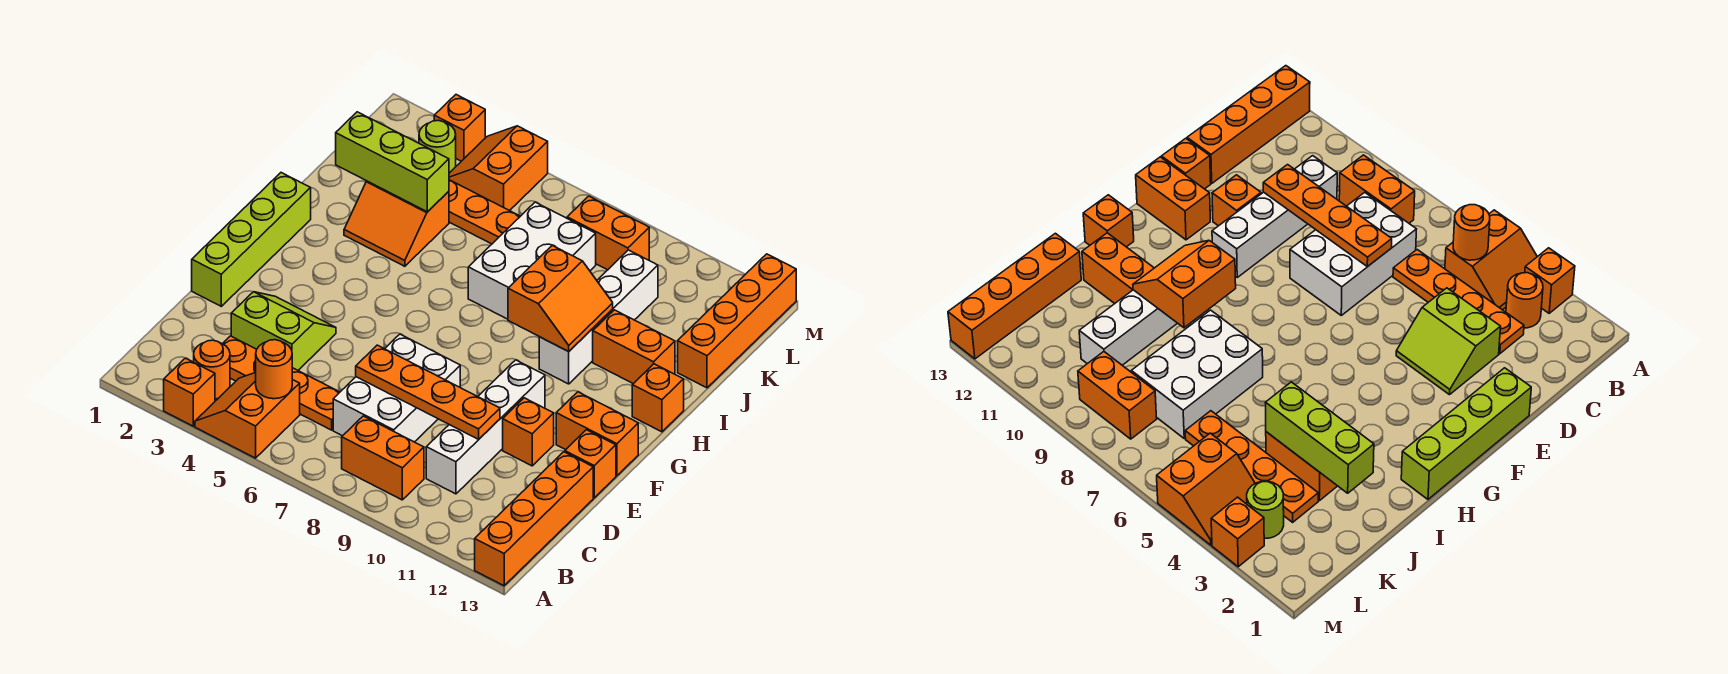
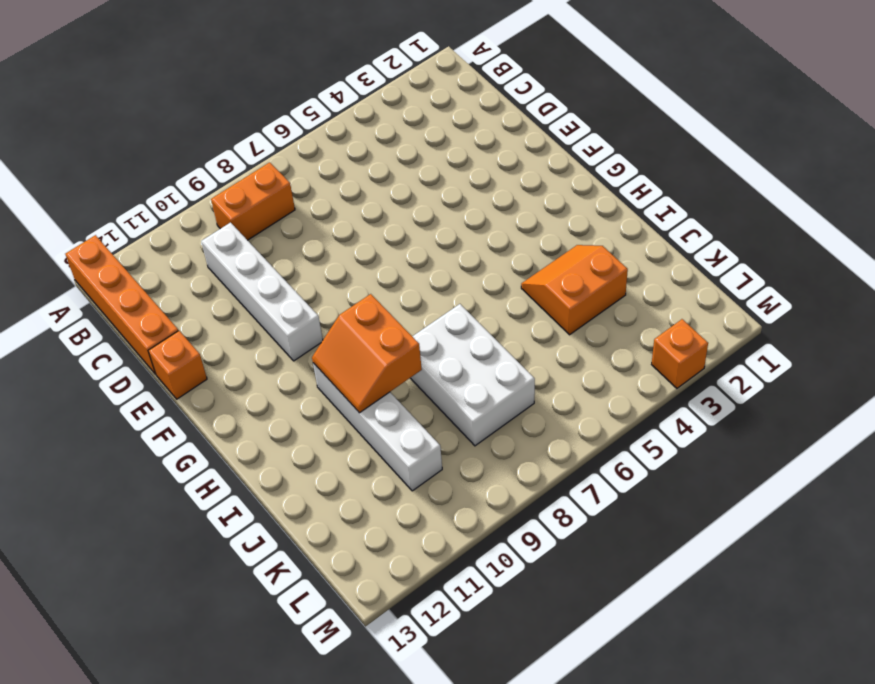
none -> orange brick A3 level 1
none -> orange slope A4:B5 level 1 top 5
none -> orange round brick B3 level 1

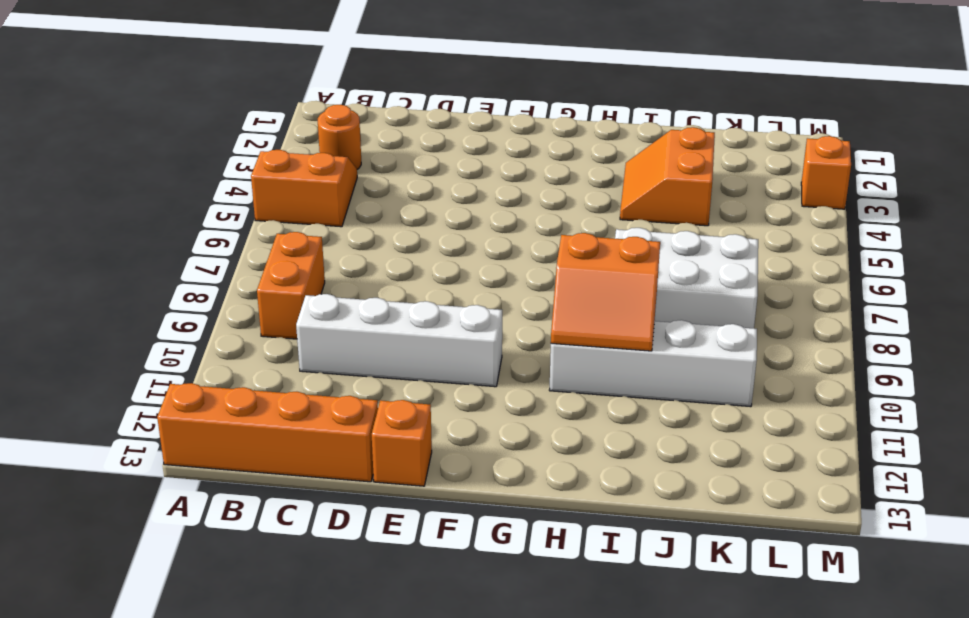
none -> orange brick A3 level 1
none -> orange plate C3:C6 level 1
none -> white brick C7:E8 level 1

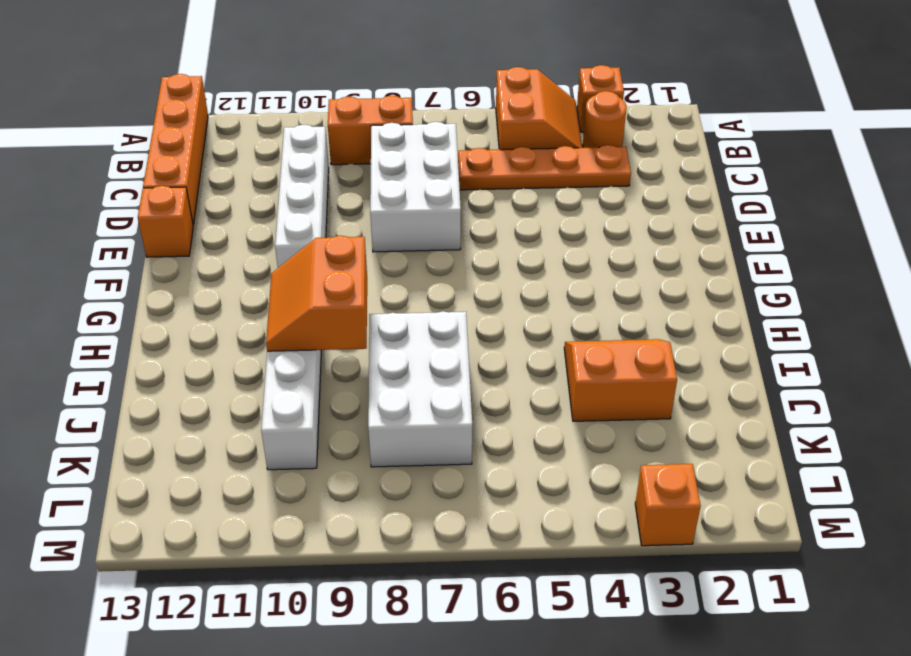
none -> lime slope D3:E4 level 1 top D
none -> lime brick E1:H1 level 1
none -> orange brick E11 level 1

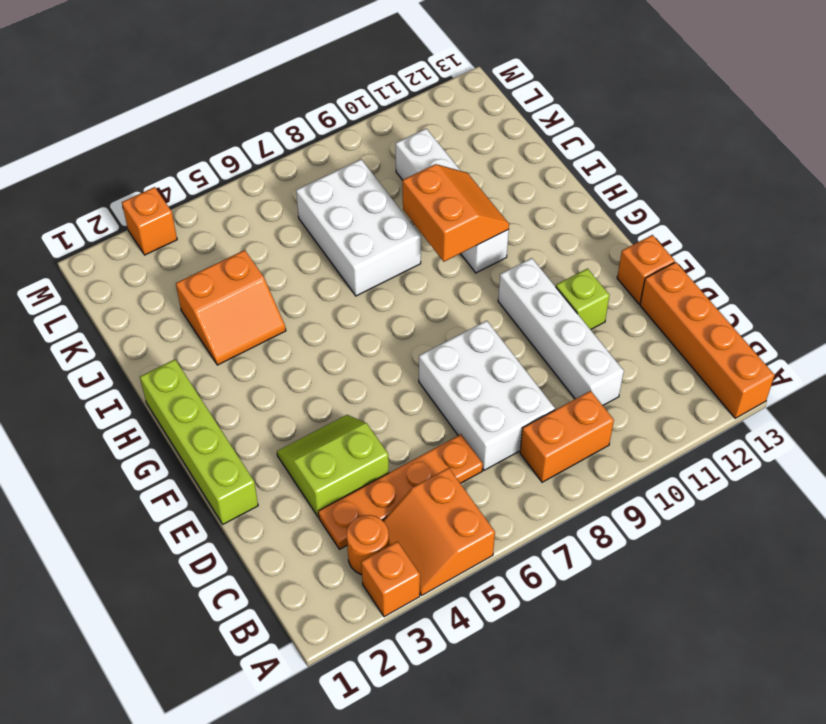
lime brick E11 level 1 -> orange brick E11 level 1
none -> orange brick F12:F13 level 1
none -> orange brick H13 level 1
none -> orange brick I11:I12 level 1

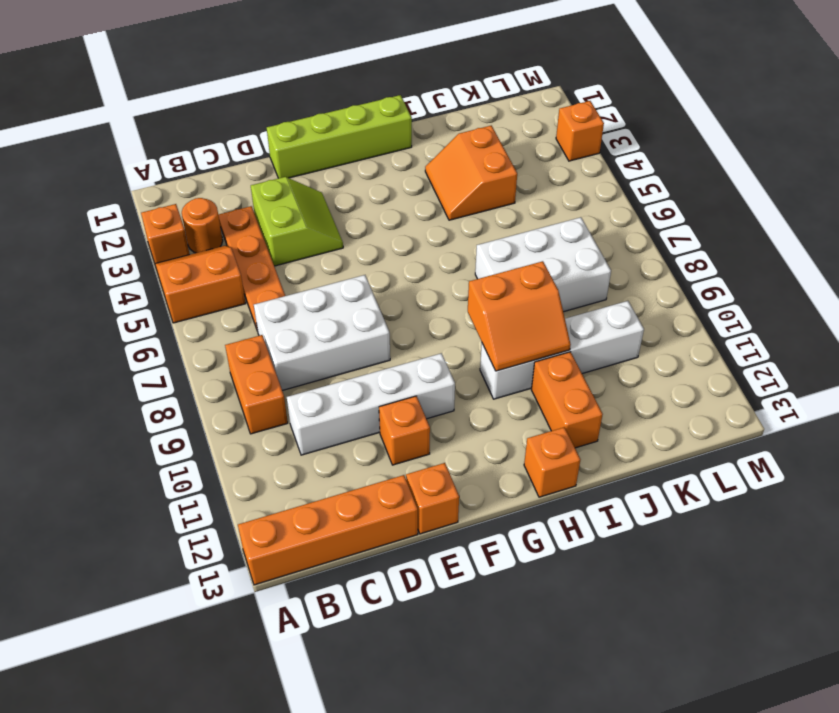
none -> orange brick F12:F13 level 1
none -> orange brick J13:M13 level 1
none -> orange plate K3:K6 level 1

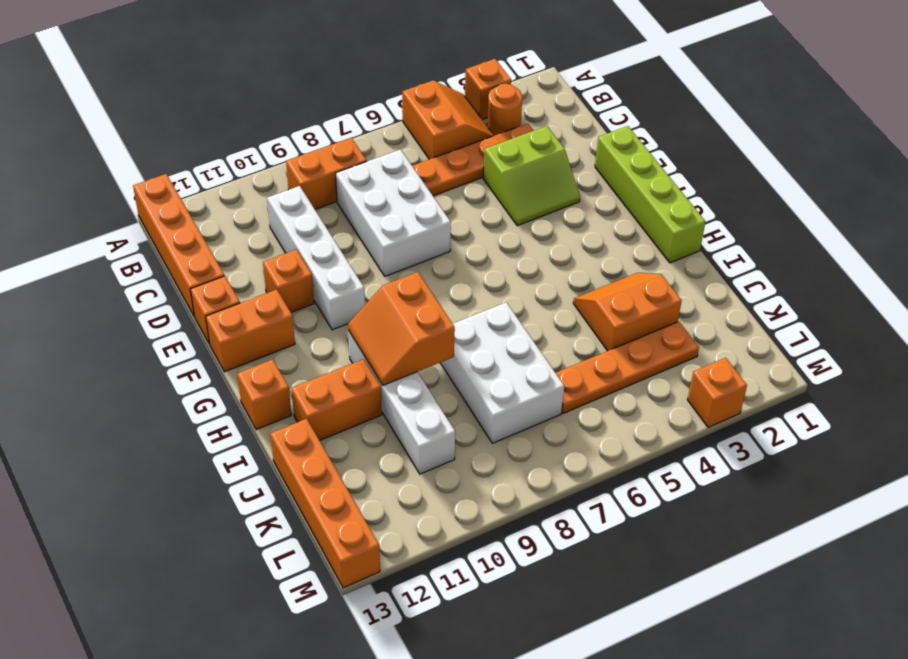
none -> lime round brick L3 level 1
none -> orange slope L4:M5 level 1 top 5
none -> orange brick L8:L9 level 1

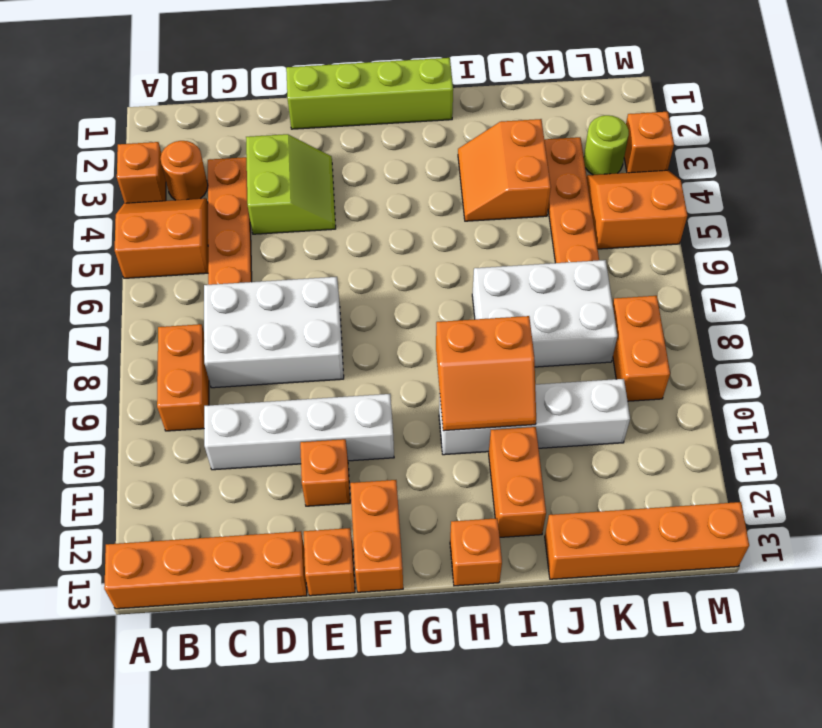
none -> orange round brick B5 level 2
none -> orange plate D7:D10 level 2
none -> lime brick J2:J4 level 2

